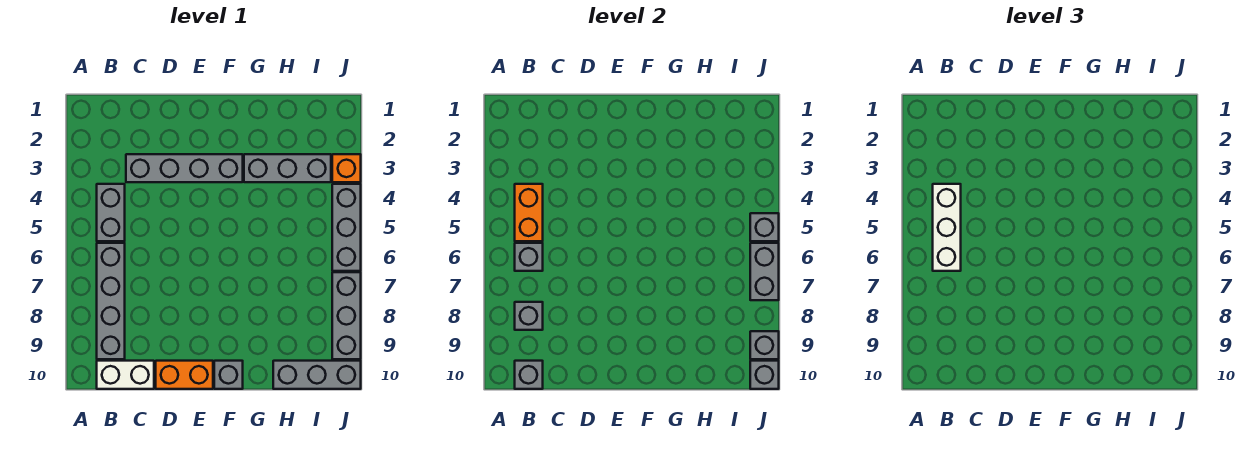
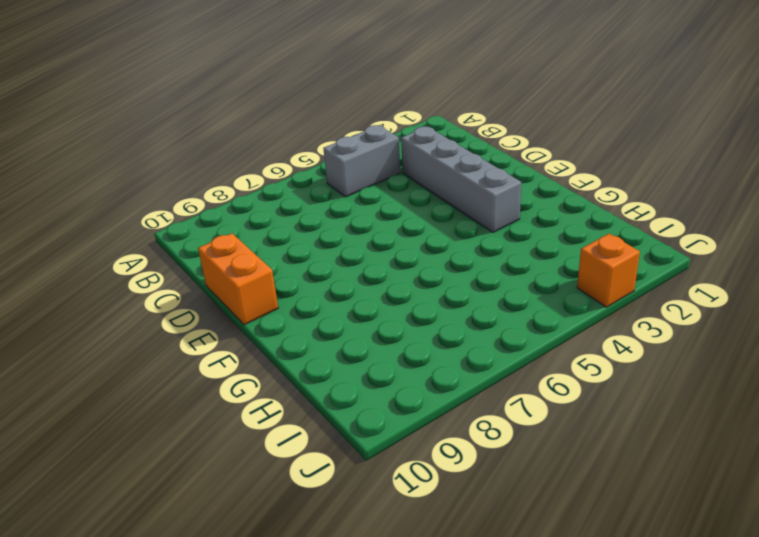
none -> grey brick B6:B9 level 1
none -> white brick B10:C10 level 1
none -> grey brick F10 level 1

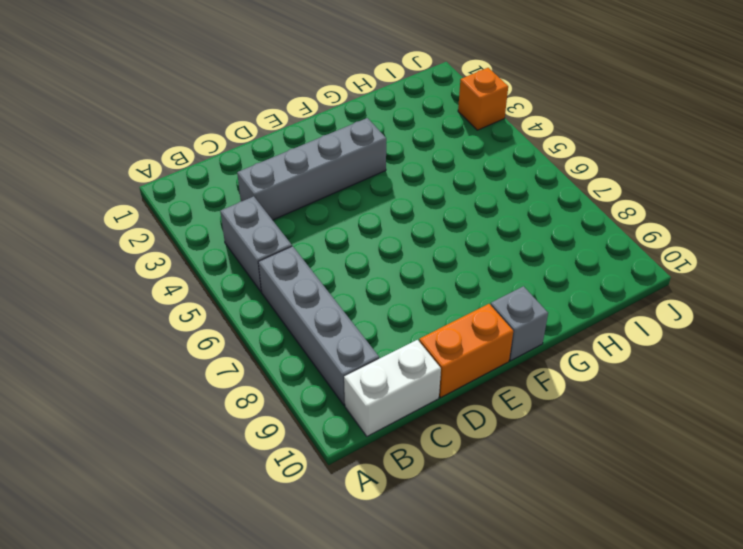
none -> grey brick G3:I3 level 1
none -> grey brick H10:J10 level 1
none -> grey brick J4:J6 level 1

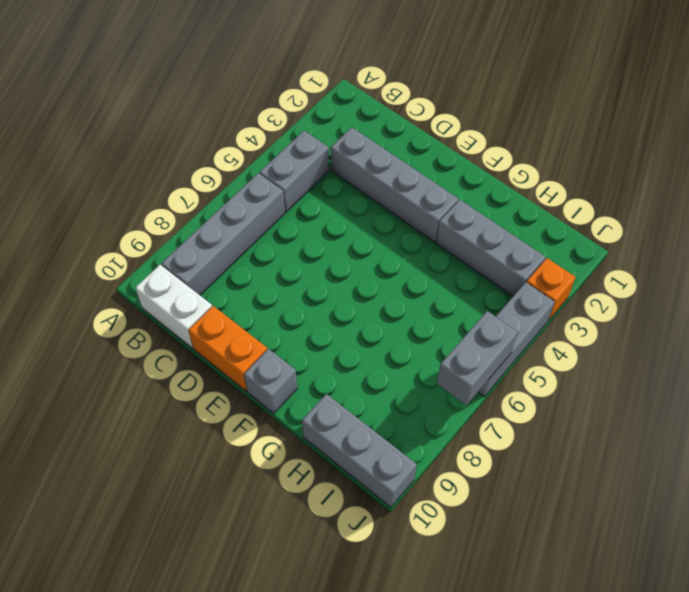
none -> grey brick J7:J9 level 1
none -> orange brick B4:B5 level 2
none -> grey brick B6 level 2

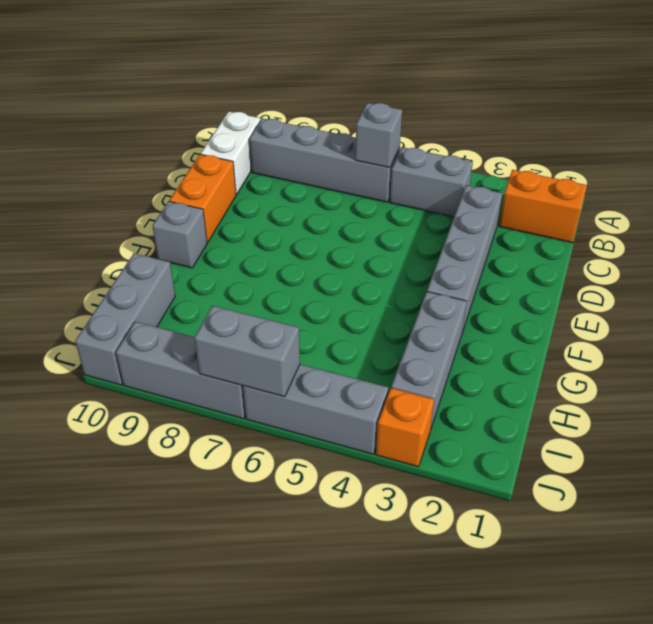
orange brick B1:B2 level 1 -> orange brick B4:B5 level 2
none -> grey brick B8 level 2
none -> grey brick B10 level 2
none -> grey brick J5 level 2

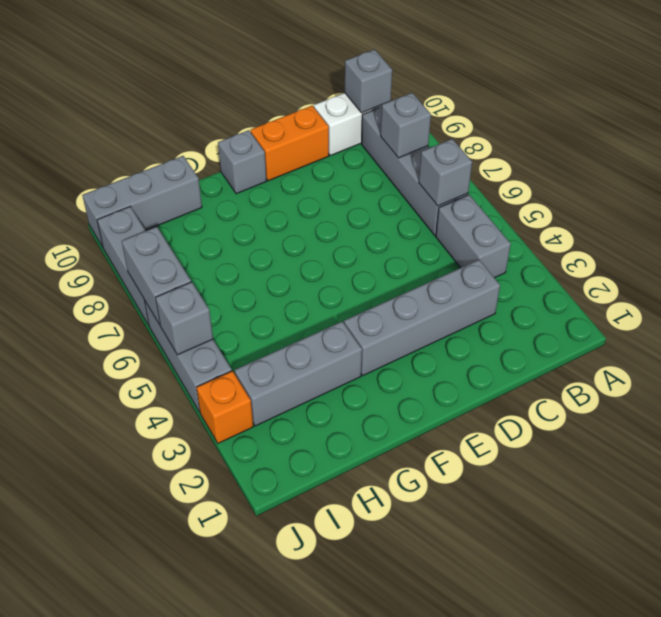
none -> orange brick B4:B5 level 2
none -> grey brick J9 level 2
none -> grey brick J10 level 2

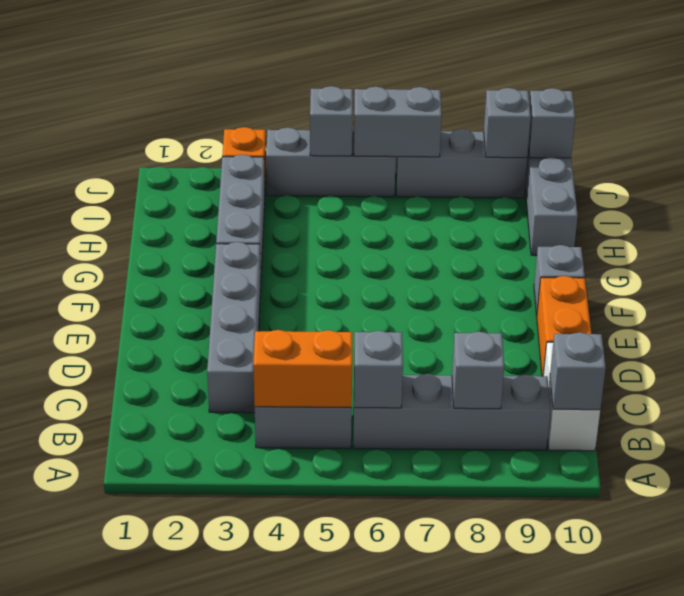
none -> white brick B4:B6 level 3

